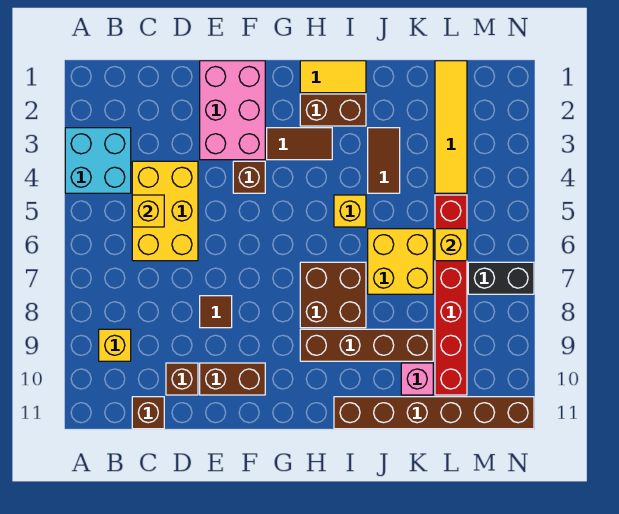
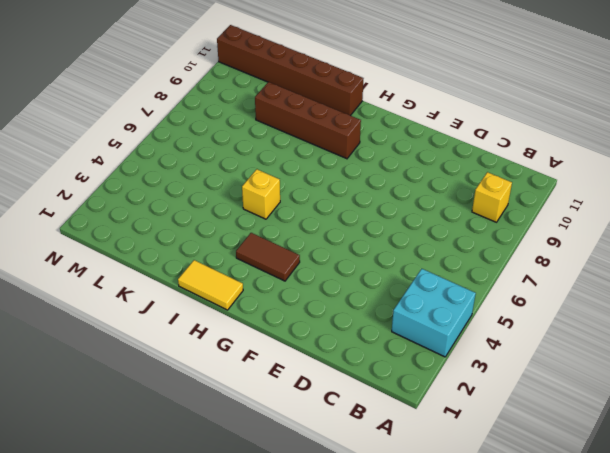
none -> yellow brick C4:D6 level 1
none -> brown brick C11 level 1
none -> brown brick D10 level 1

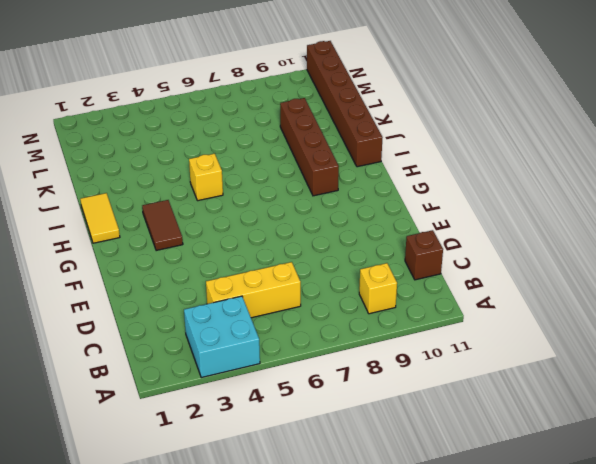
yellow brick C4:C6 level 1 -> yellow brick C4:D6 level 1
none -> brown brick D10 level 1
none -> pink brick E1:F3 level 1
none -> brown tile E8 level 1

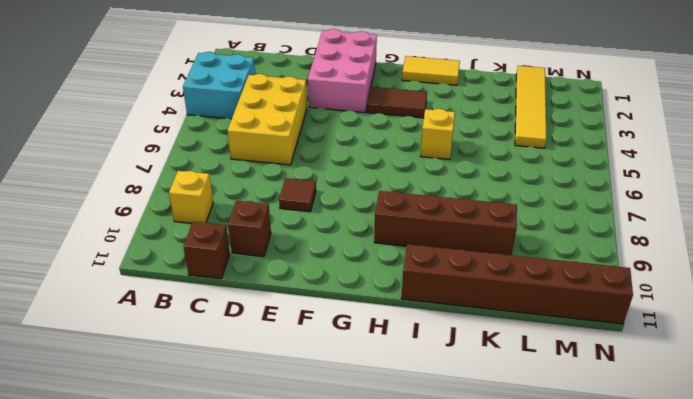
none -> brown brick E10:F10 level 1
none -> brown brick F4 level 1
none -> brown brick H2:I2 level 1

